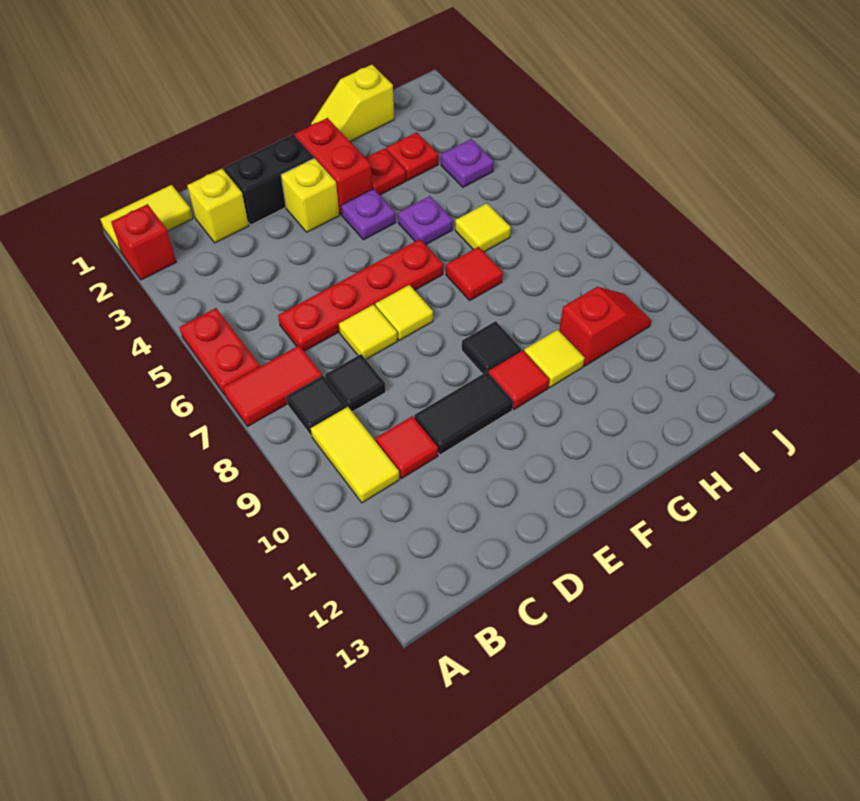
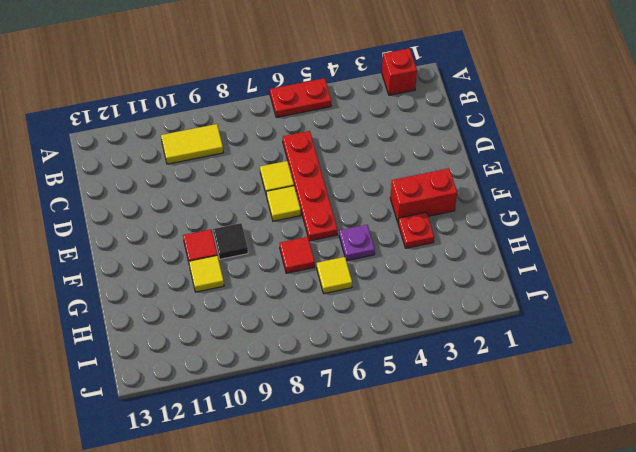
none -> yellow tile A1:B1 level 1
none -> red tile A7:B7 level 1
none -> black tile B8 level 1

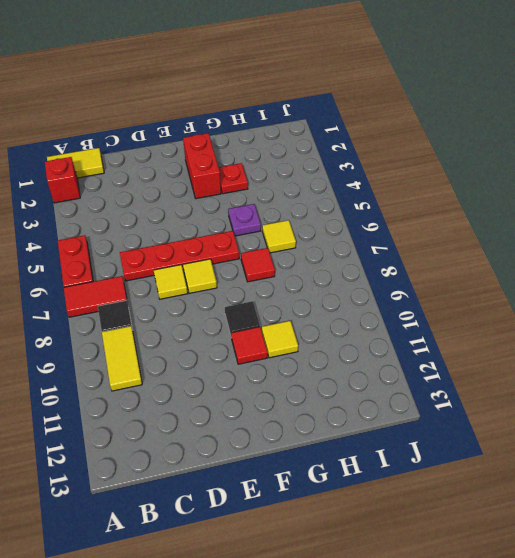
none -> yellow brick C2 level 1
none -> black tile C8 level 1
none -> red tile C10 level 1

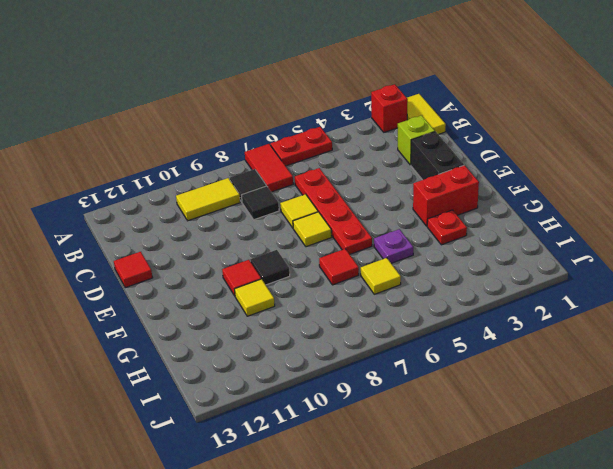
lime brick C2 level 1 -> yellow brick C2 level 1
red tile D13 level 1 -> red tile C10 level 1
none -> black tile D10:E10 level 1
none -> yellow brick E3 level 1
none -> purple plate F4 level 1

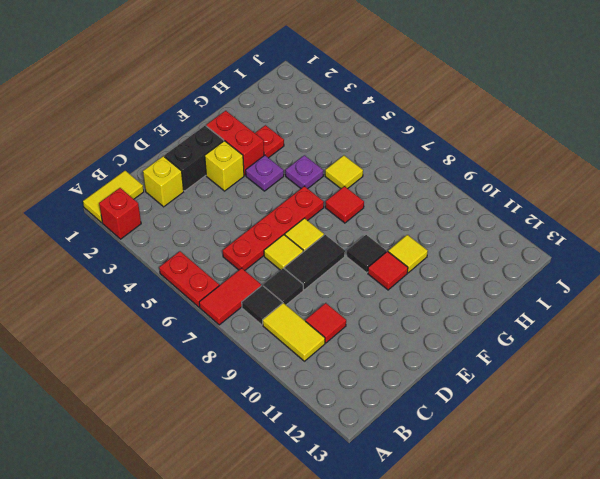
black tile D8:E8 level 1 -> black tile D10:E10 level 1
none -> yellow slope G1:H1 level 1 top H
none -> red plate H3 level 1
none -> red slope H10:I10 level 1 top H

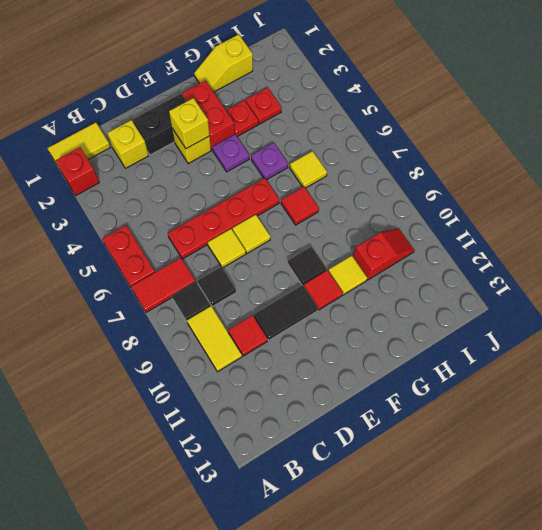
yellow brick E3 level 2 -> none
none -> purple plate I4 level 1

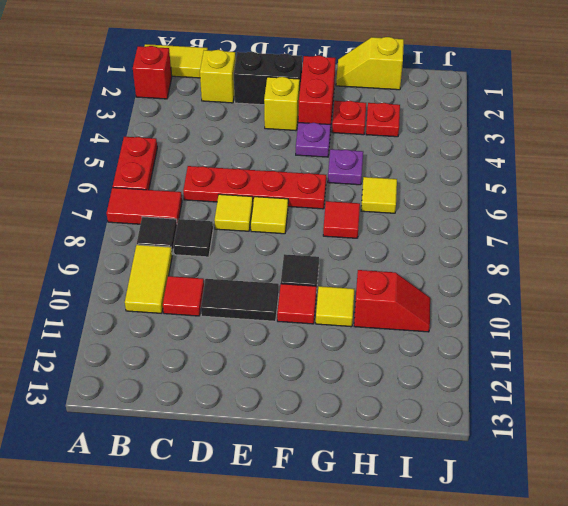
none -> purple plate I4 level 1

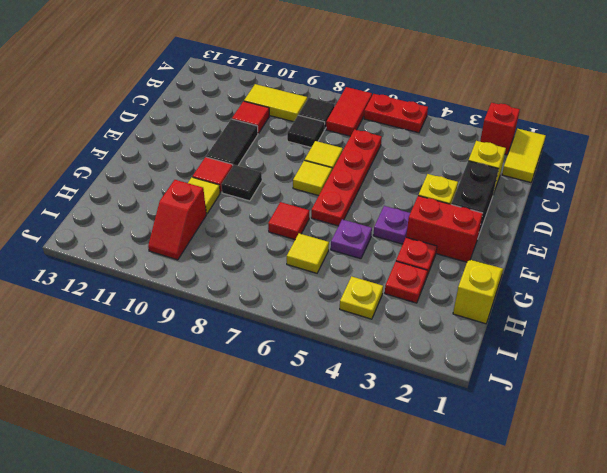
yellow plate I4 level 1 -> purple plate I4 level 1

